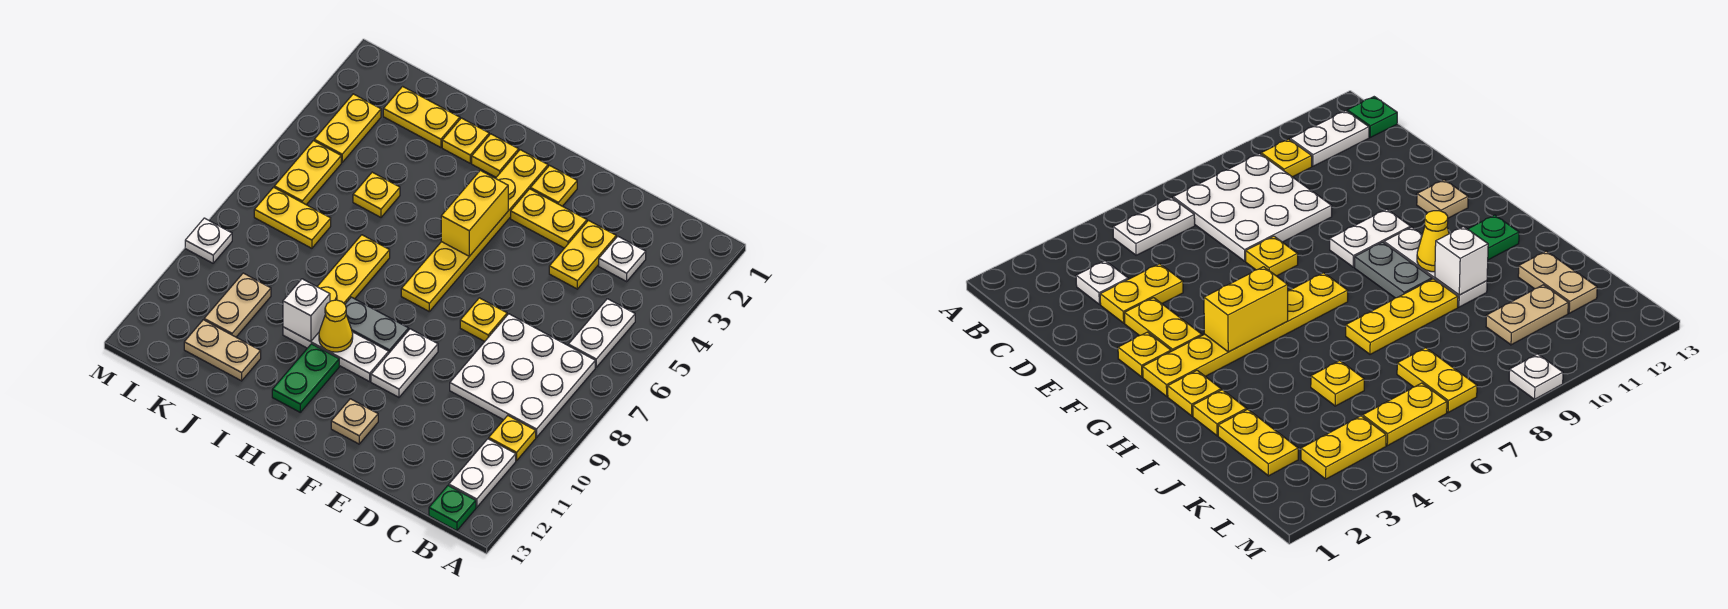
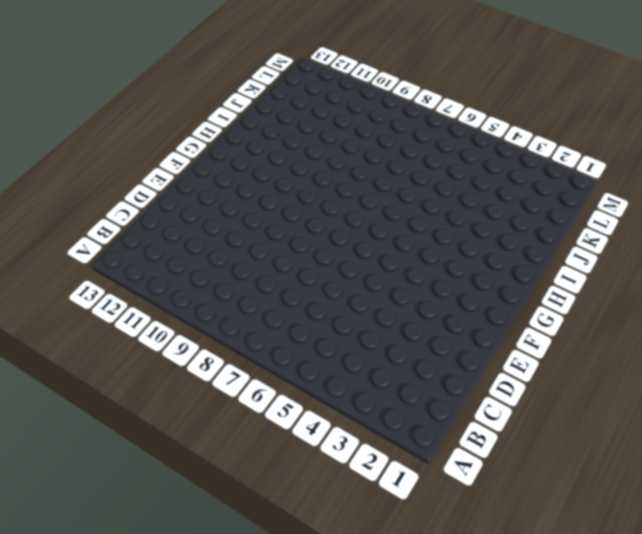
none -> white plate B5:B6 level 1
none -> white plate B7:D9 level 1
none -> yellow plate B10 level 1
none -> white plate B11:B12 level 1

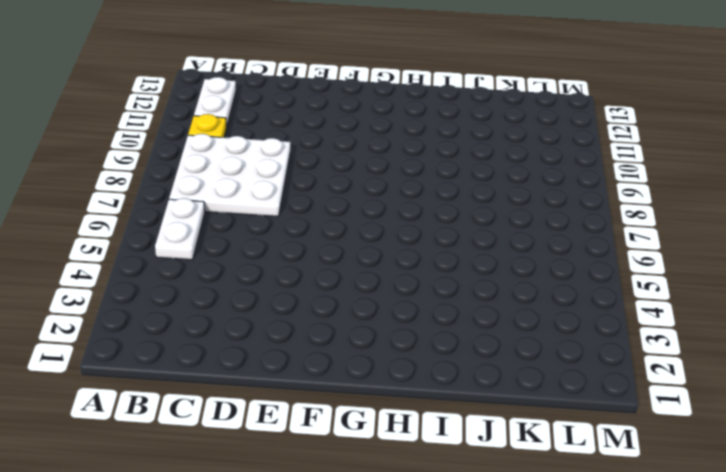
none -> green plate B13 level 1
none -> white plate C3 level 1
none -> yellow plate D3:D4 level 1
none -> yellow plate E3:F3 level 1

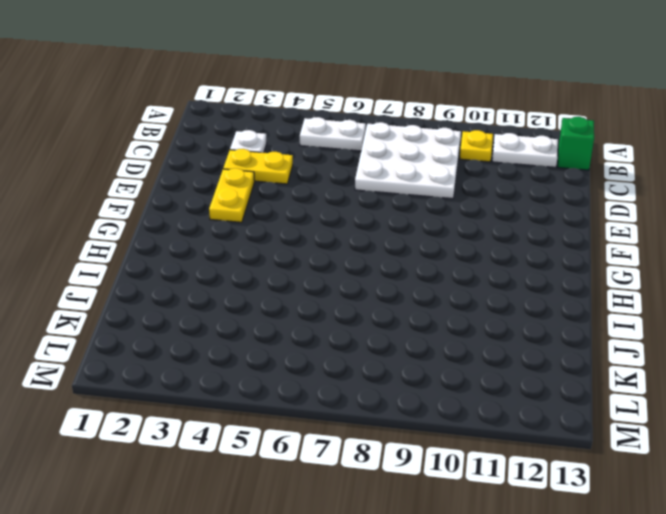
green brick B13 level 1 -> green plate B13 level 1
none -> yellow plate E7 level 1
none -> yellow plate F2 level 1
none -> white plate F9:F10 level 1
none -> tan plate F12 level 1

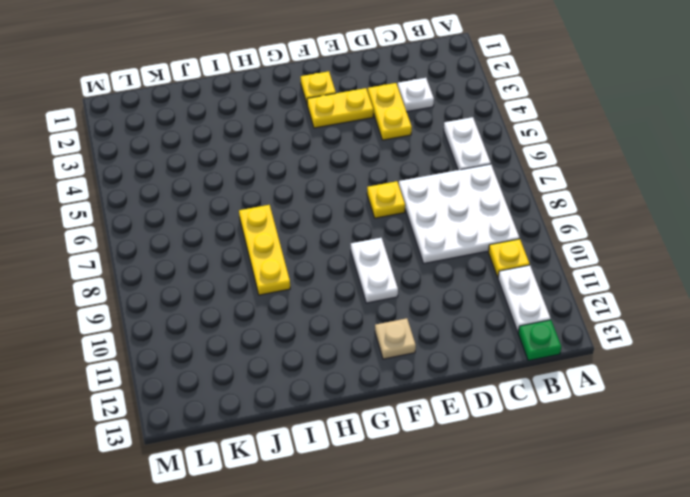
none -> yellow plate G2:G7 level 1
none -> grey plate G9:H9 level 1
none -> white plate G10:I10 level 1
none -> yellow plate H2 level 1

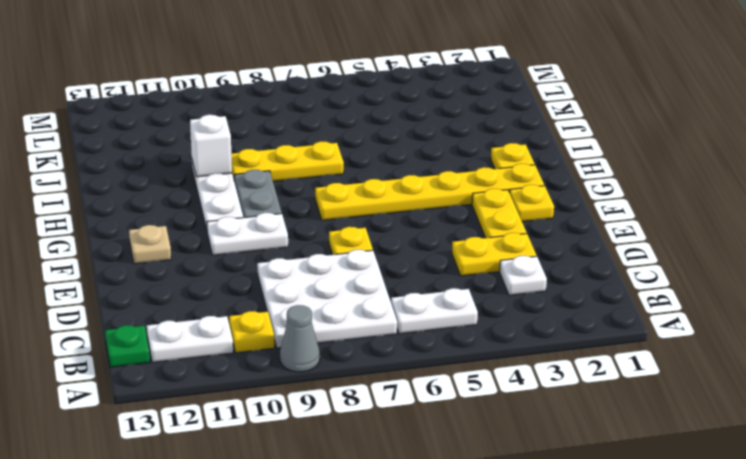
grey cone A9 level 1 -> none
none -> green plate H11:H12 level 1
none -> yellow plate I2 level 1
none -> yellow plate J2:K2 level 1
none -> yellow plate J5 level 1

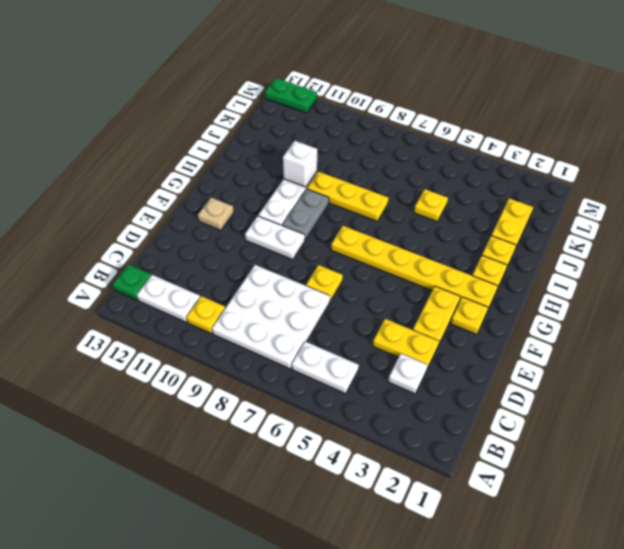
green plate M12:M13 level 1 -> green plate H11:H12 level 1
none -> tan plate J12:K12 level 1
none -> yellow plate K7:L7 level 1
none -> tan plate K10:K11 level 1
none -> yellow plate L3:L4 level 1

